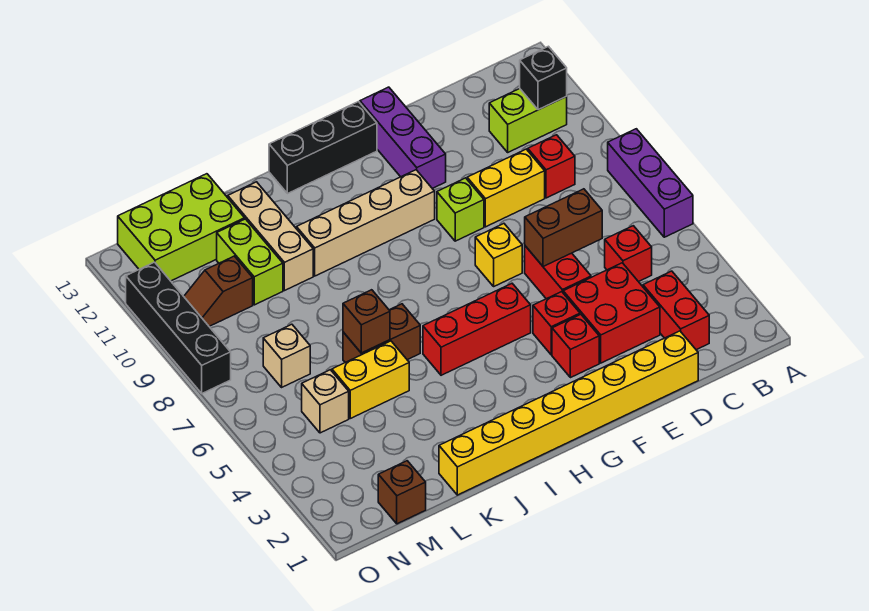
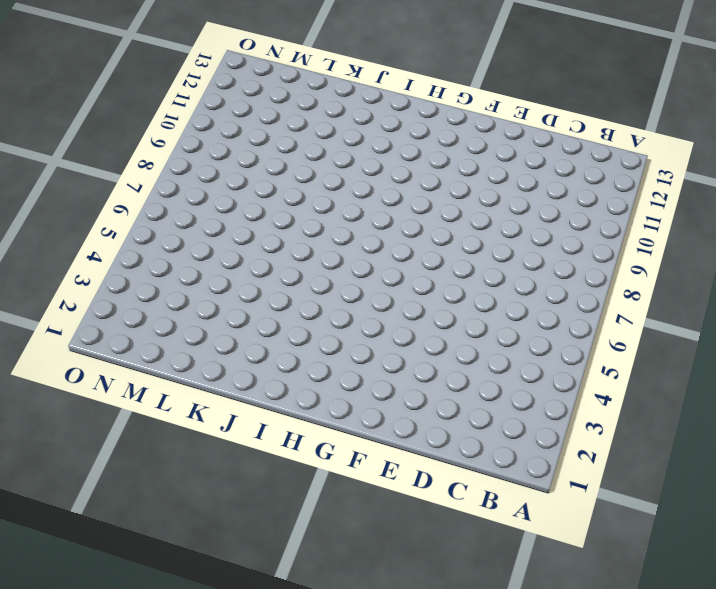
none -> purple brick A6:A8 level 1
none -> lime brick B11:C11 level 1
none -> red brick C2:C3 level 1
none -> red brick C5 level 1

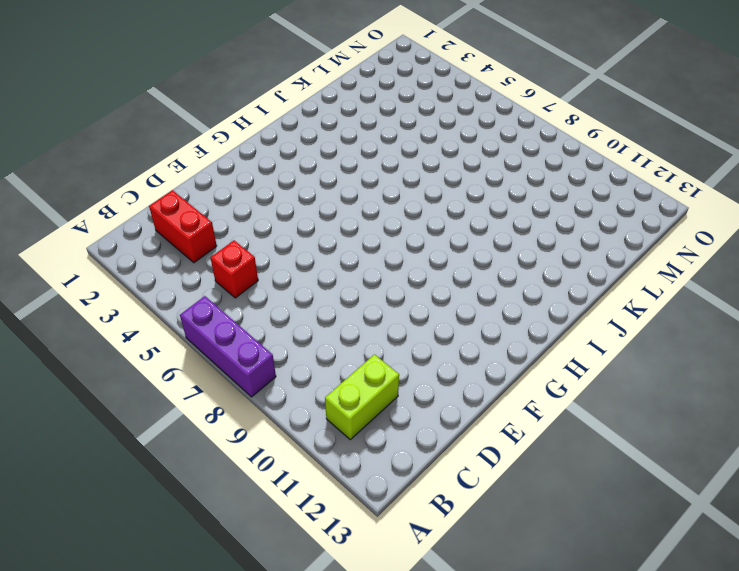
none -> red brick C9 level 1
none -> yellow brick D1:K1 level 1
none -> red brick D3:E4 level 1
none -> yellow brick D9:E9 level 1

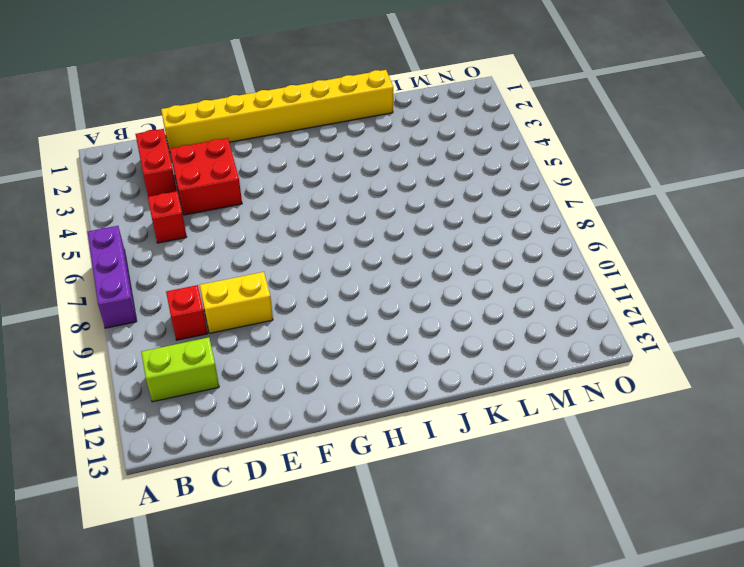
none -> red brick E5:E6 level 1
none -> red brick F3 level 1
none -> red brick F4 level 1
none -> yellow brick F7 level 1

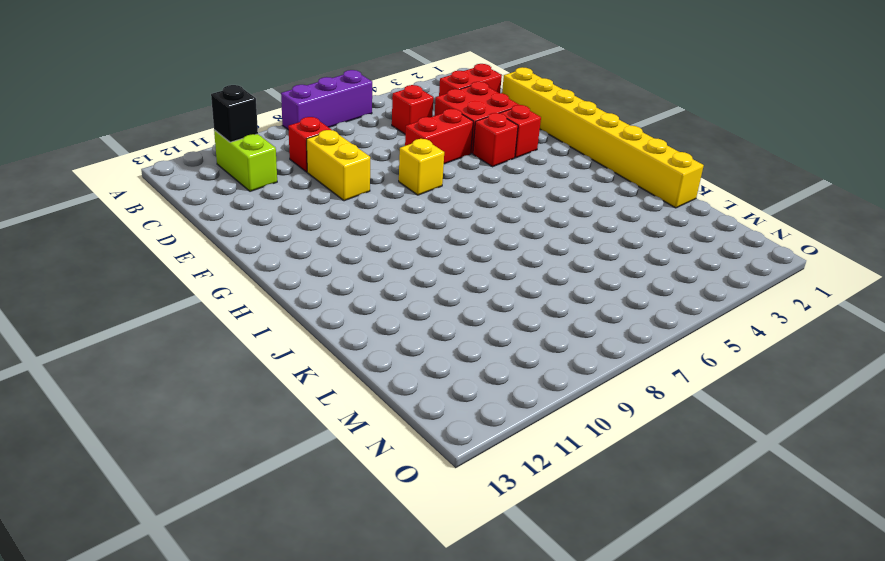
none -> lime brick F9 level 1
none -> purple brick F11:F13 level 1
none -> red brick G5:I5 level 1
none -> tan brick G10:J10 level 1

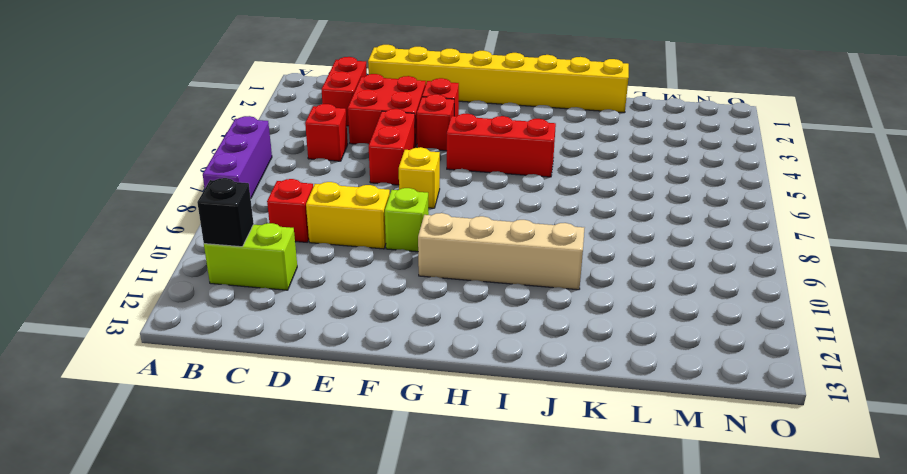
none -> purple brick F11:F13 level 1
none -> black brick G13:I13 level 1
none -> brown brick J6:K6 level 1
none -> yellow brick K5:L5 level 1

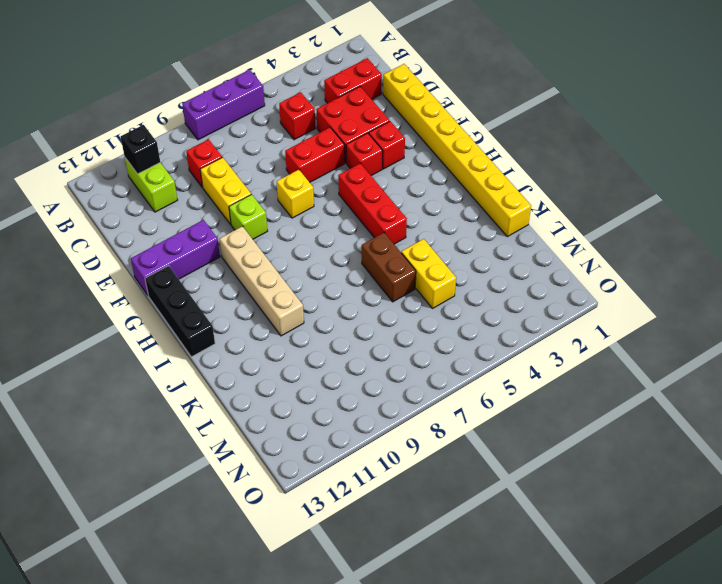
none -> tan brick K10:K12 level 1
none -> lime brick L10:L11 level 1
none -> lime brick L12:N13 level 1
none -> brown brick M1 level 1

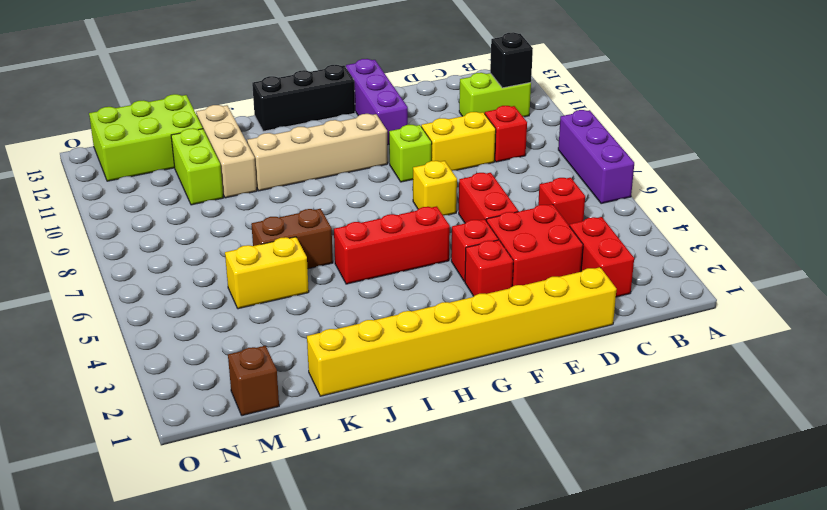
none -> tan brick M5 level 1
none -> tan brick M7 level 1
none -> brown slope M10:N10 level 1 top M
none -> black brick O8:O11 level 1

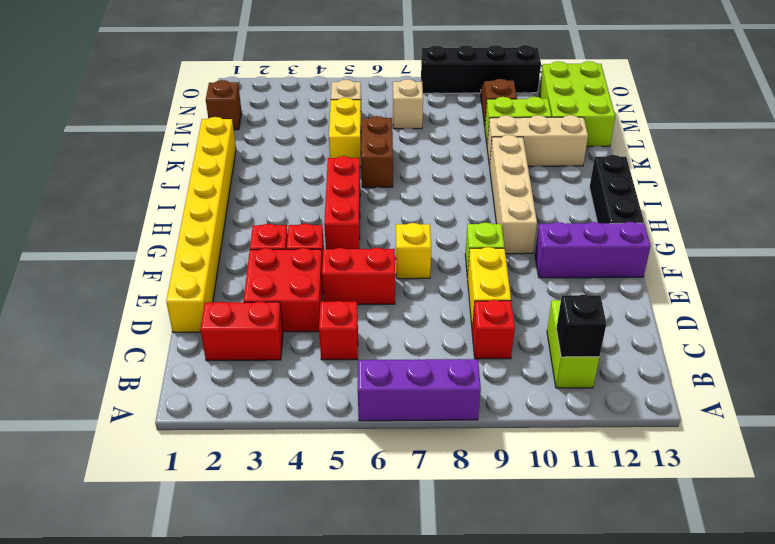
none -> brown brick D6:E6 level 2
none -> brown brick K6 level 2

